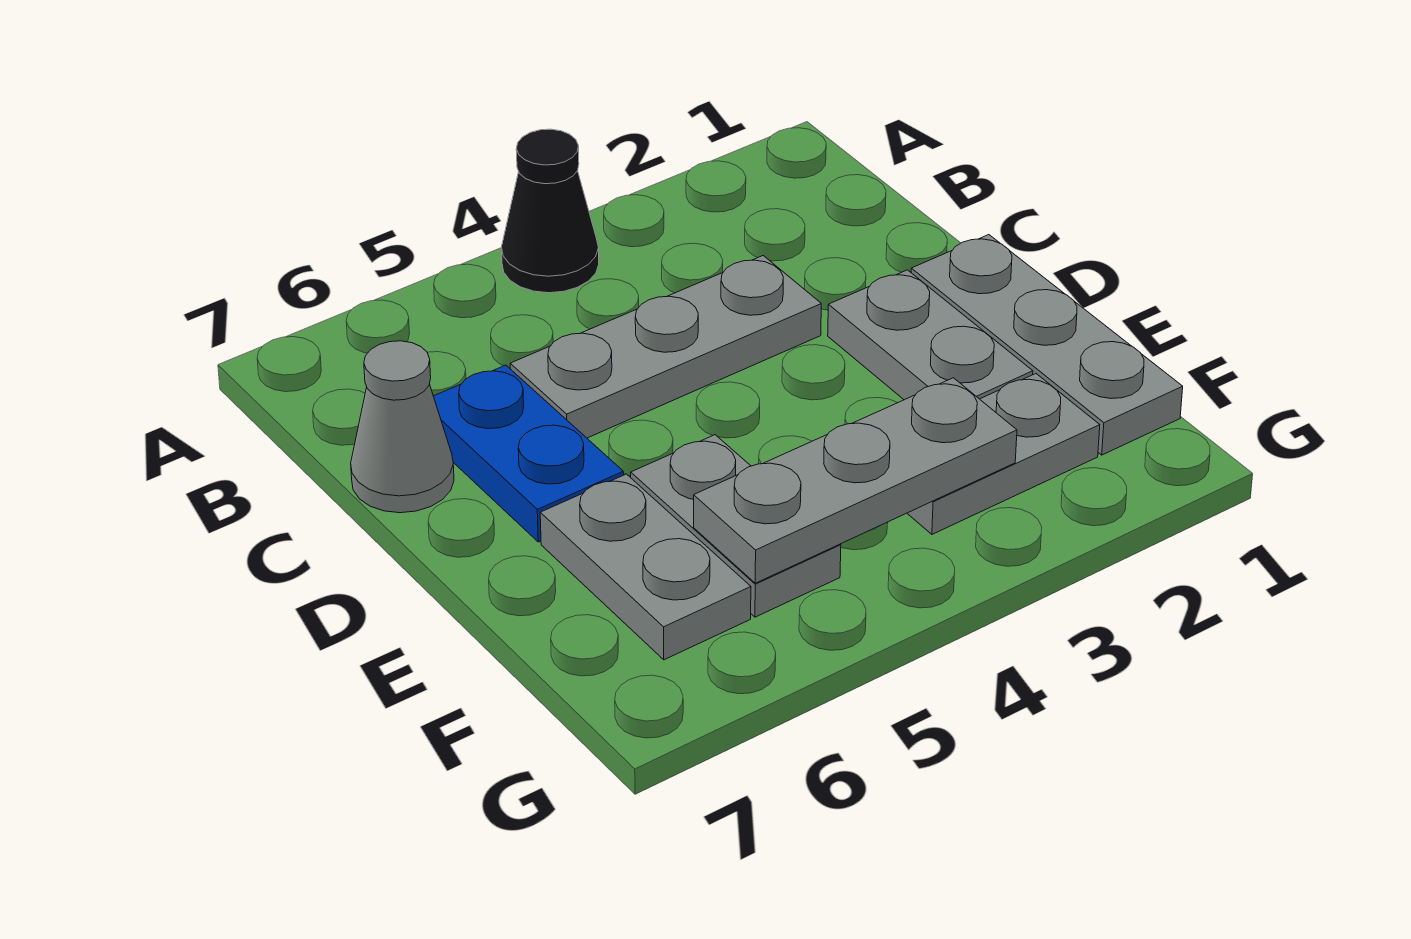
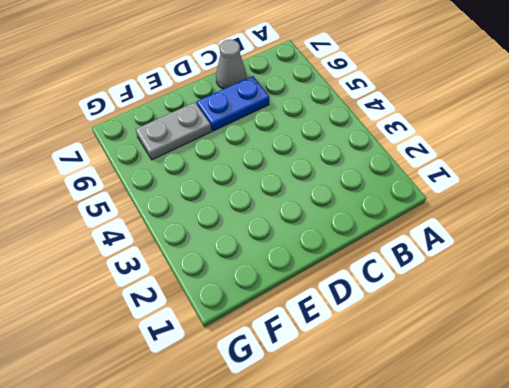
none -> black cone A4 level 1
none -> grey plate C3:C5 level 1

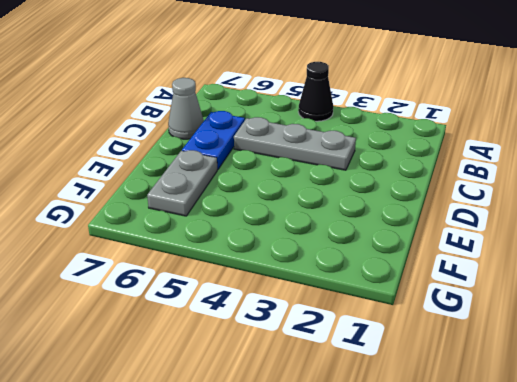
none -> grey plate D1:F1 level 1
none -> grey plate D2:E2 level 1

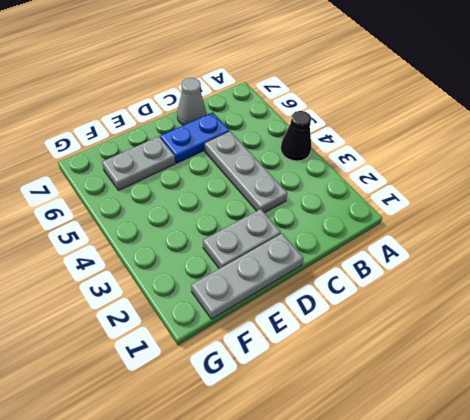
none -> grey plate E5:F5 level 1
none -> grey plate F2:F3 level 1

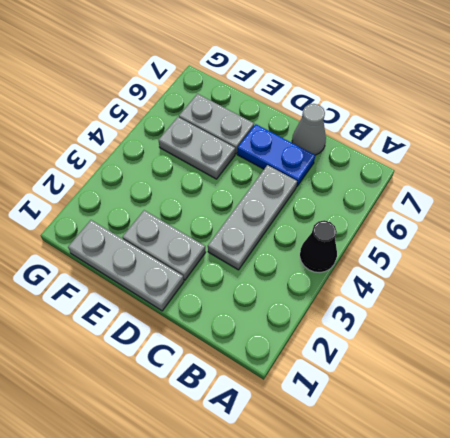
none -> grey plate F2:F3 level 1
none -> grey plate F3:F5 level 2

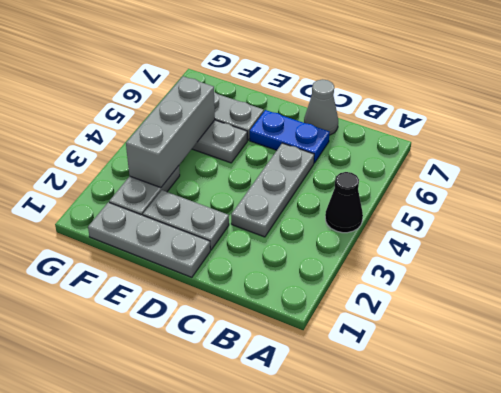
grey brick F3:F5 level 2 -> grey plate F3:F5 level 2

